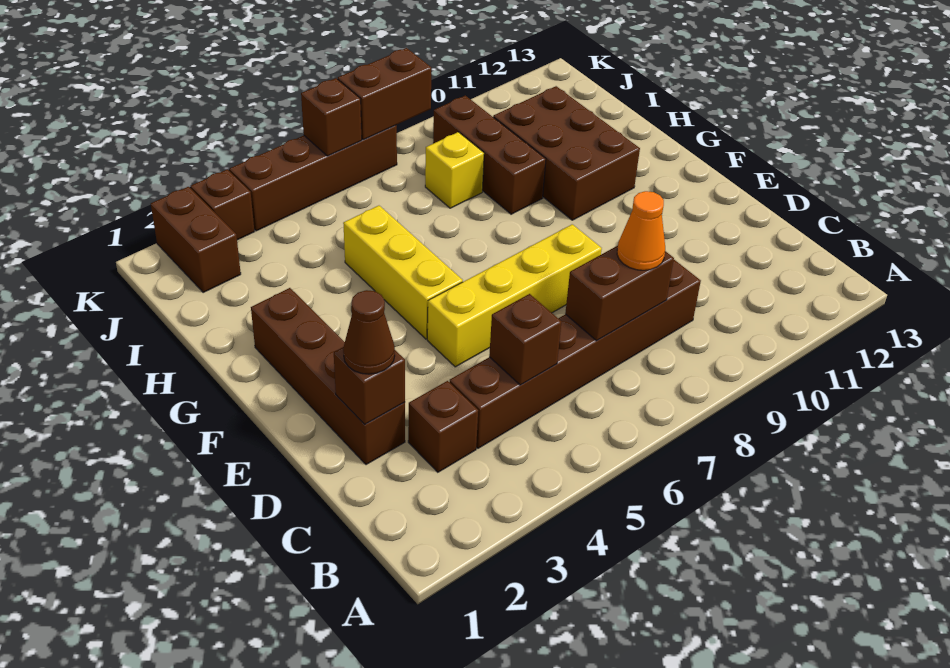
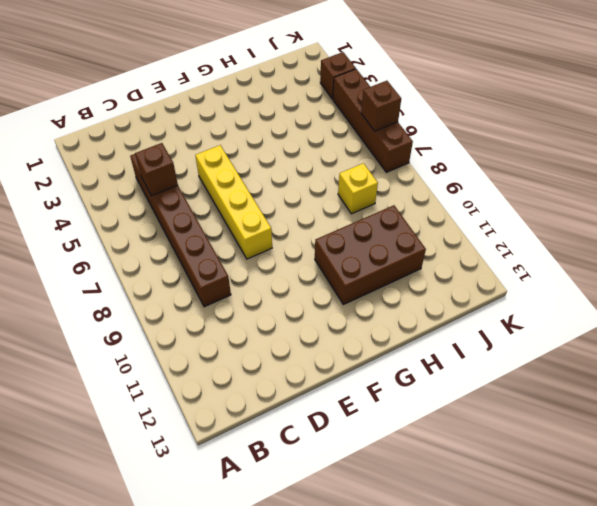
none -> brown brick C3 level 1
none -> brown brick D2:G2 level 1
none -> yellow brick F5:H5 level 1

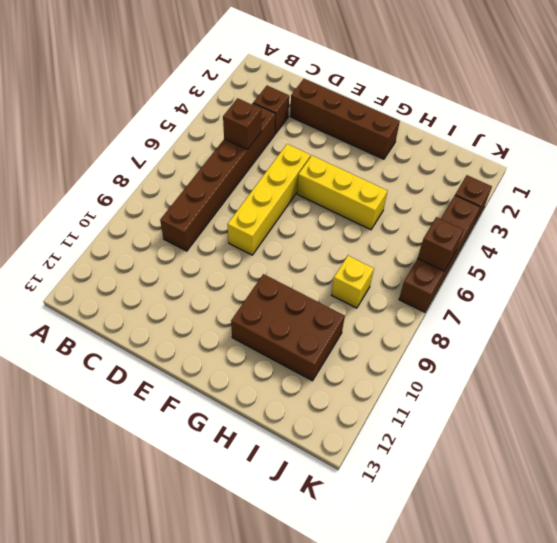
none -> brown brick H9:J9 level 1
none -> brown brick J2:K2 level 1
none -> brown brick C7:C8 level 2

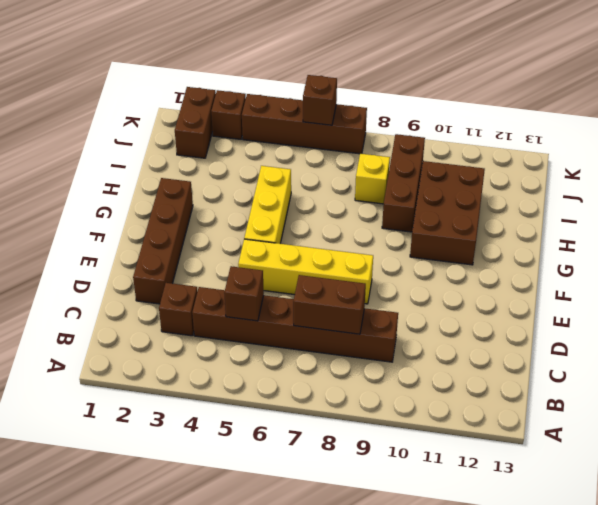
none -> brown brick D2 level 2
none -> brown brick K7:K8 level 2
none -> orange cone C8 level 3

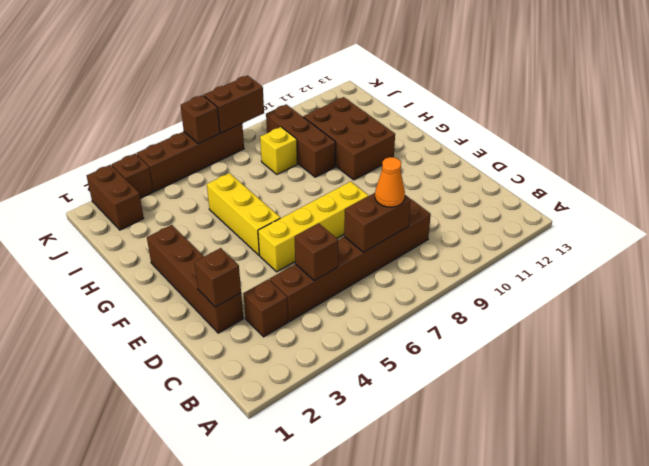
none -> brown cone D2 level 3

